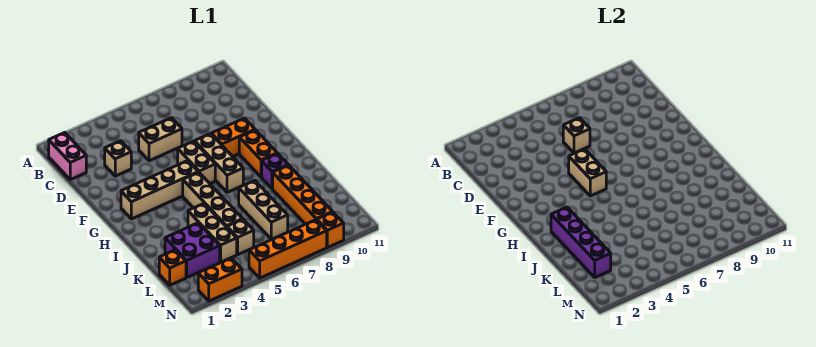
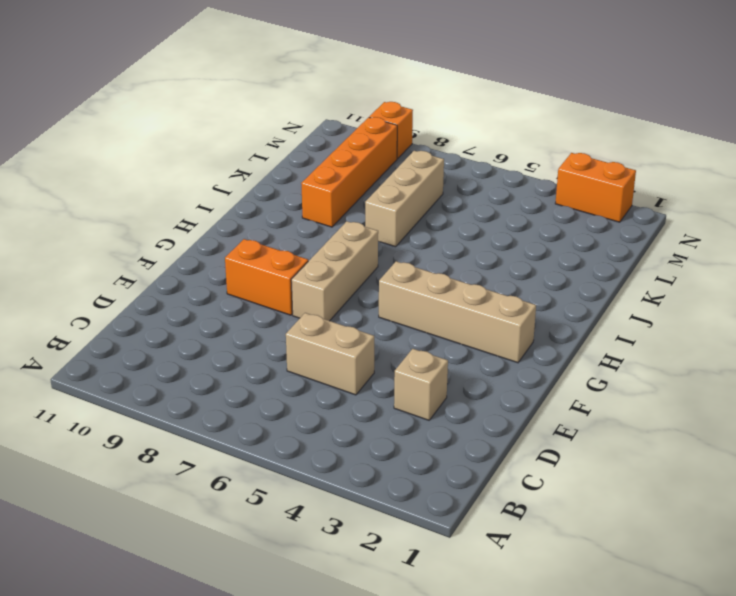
none -> pink brick B1:C1 level 1
none -> tan brick F6:G6 level 1
none -> orange brick G9:H9 level 1

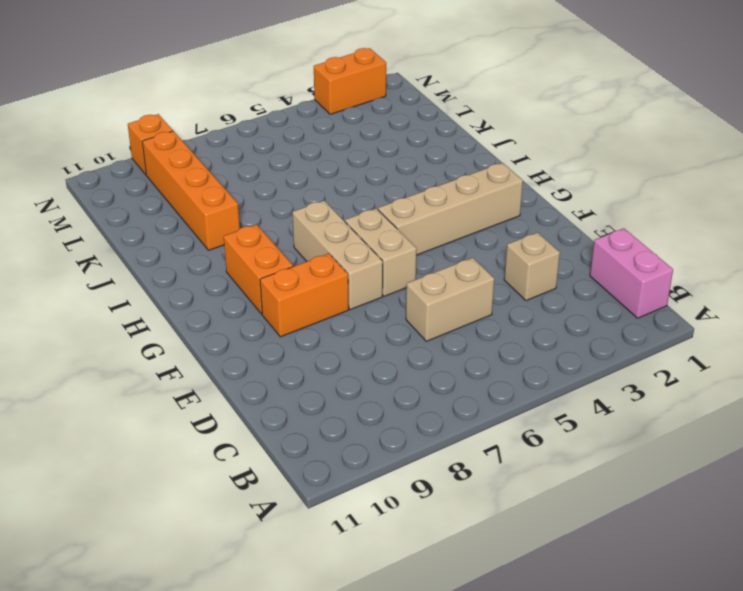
none -> tan brick H5:K5 level 1
none -> purple brick I9 level 1
none -> tan brick J4:L4 level 1

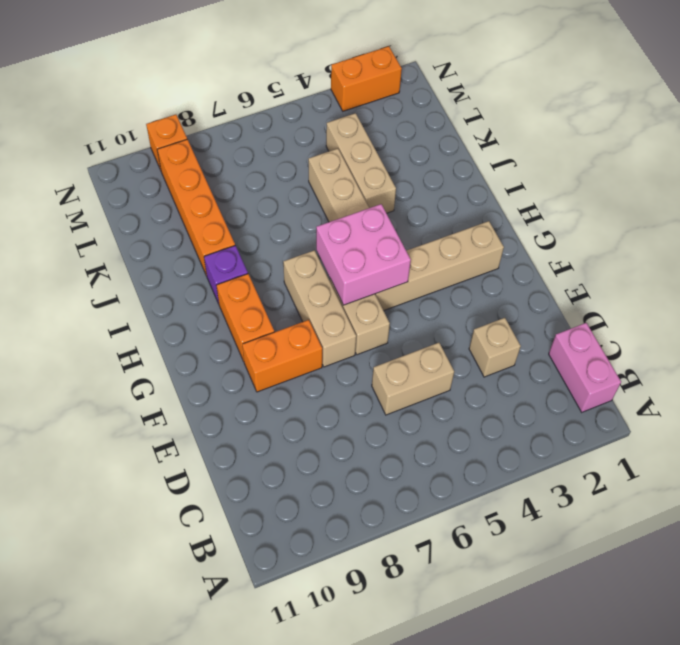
pink brick G5:H6 level 2 -> tan brick F5:G5 level 2
none -> tan brick J7:L7 level 1
none -> purple brick K2:L3 level 1
none -> orange brick L1 level 1

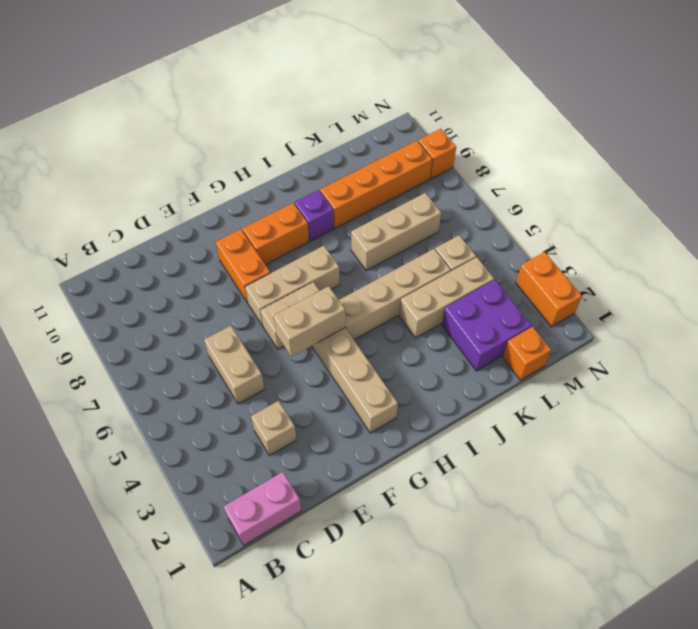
none -> orange brick N5:N8 level 1
none -> tan brick D6 level 2
none -> purple brick I2:L2 level 2

